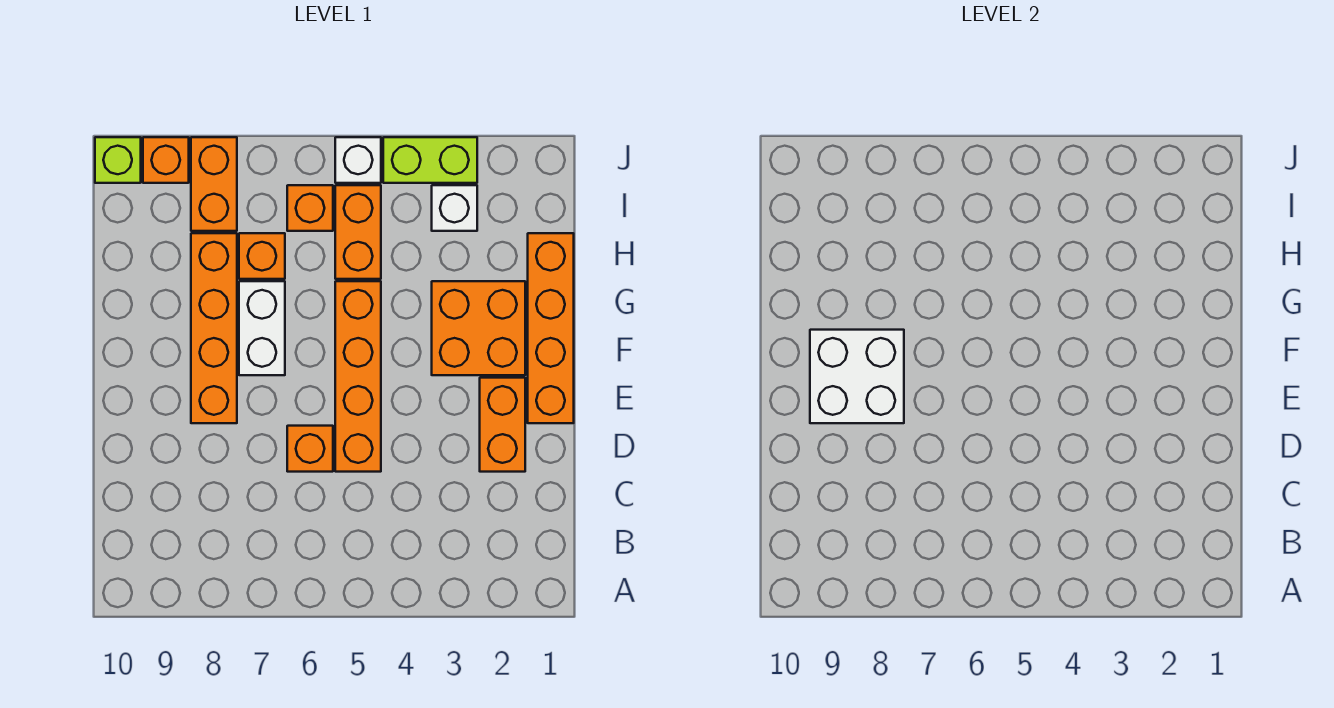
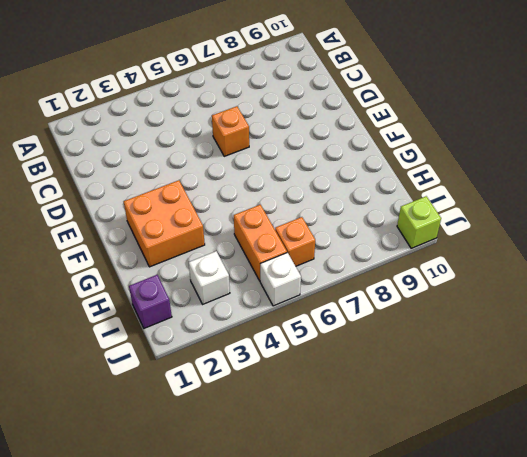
purple brick I1 level 1 -> none
none -> orange brick D2:E2 level 1
none -> orange brick D5:G5 level 1
none -> orange brick E1:H1 level 1

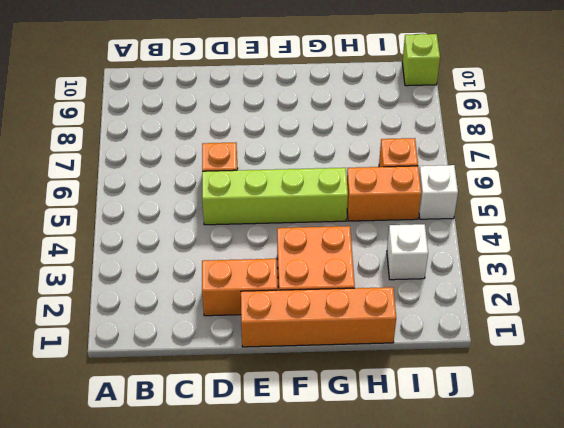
lime brick D5:G5 level 1 -> orange brick D5:G5 level 1
none -> orange brick E8:H8 level 1
none -> white brick F7:G7 level 1
none -> orange brick H7 level 1

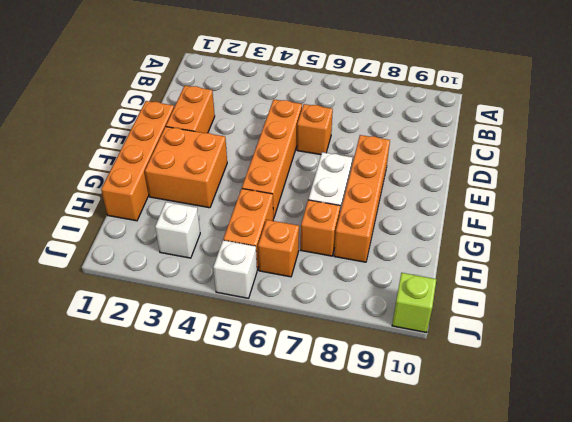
none -> orange brick I8:J8 level 1
none -> lime brick J3:J4 level 1
none -> orange brick J9 level 1

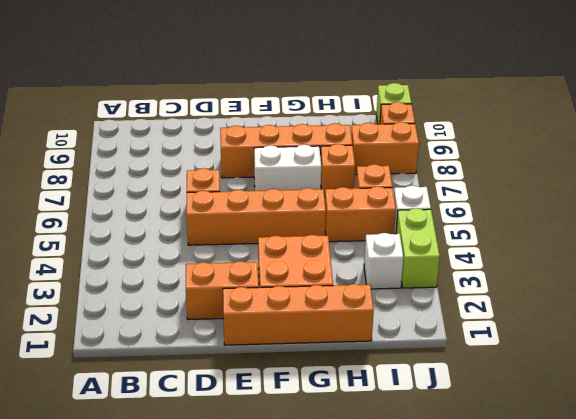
none -> white brick E8:F9 level 2

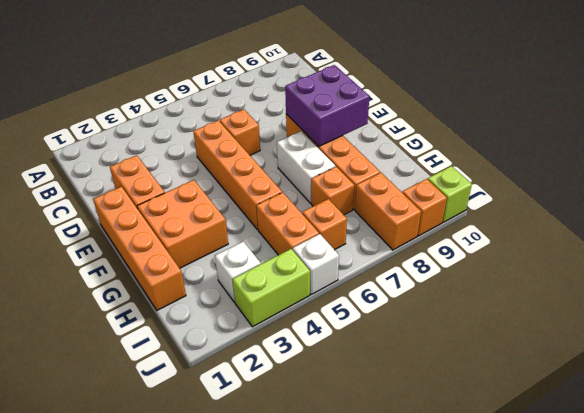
purple brick E8:F9 level 2 -> white brick E8:F9 level 2

